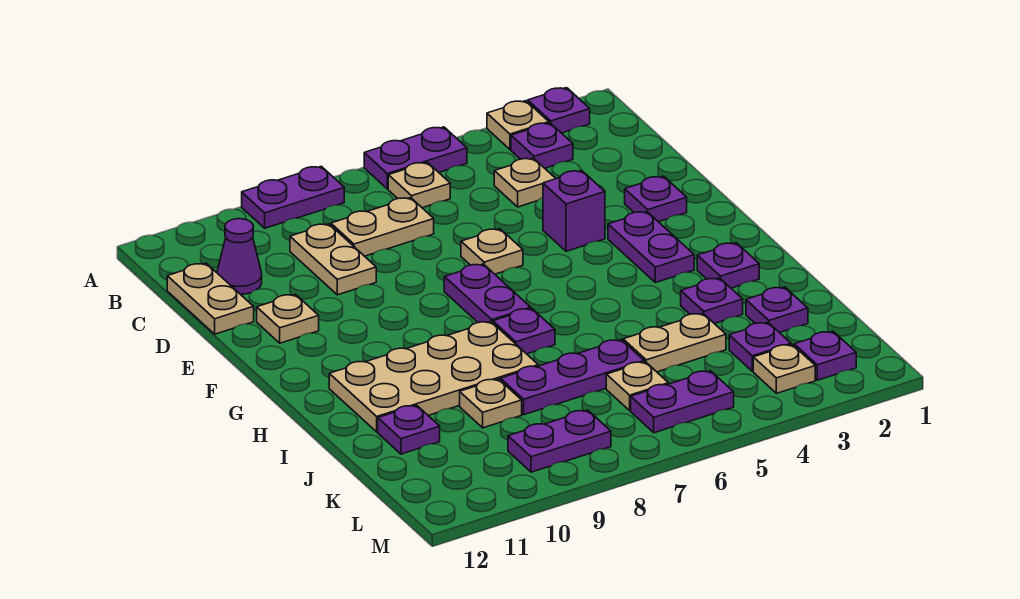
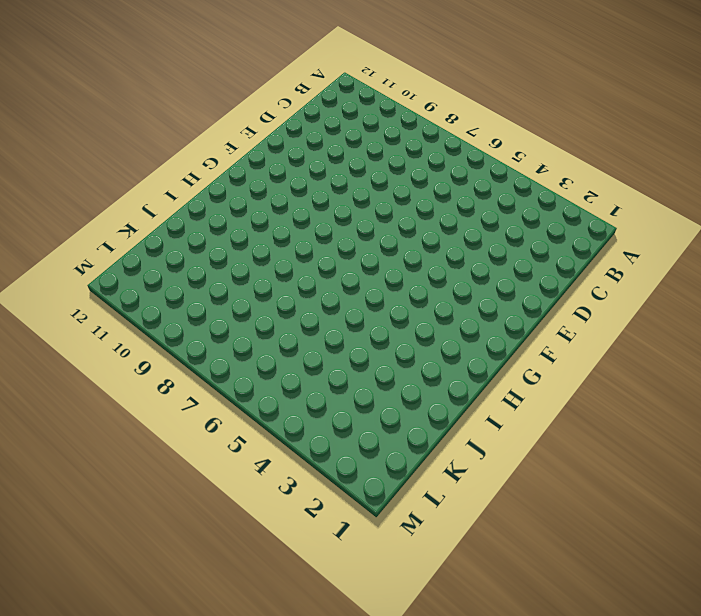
none -> purple plate A2 level 1
none -> tan plate A3 level 1
none -> purple plate A5:A6 level 1
none -> purple plate A8:A9 level 1

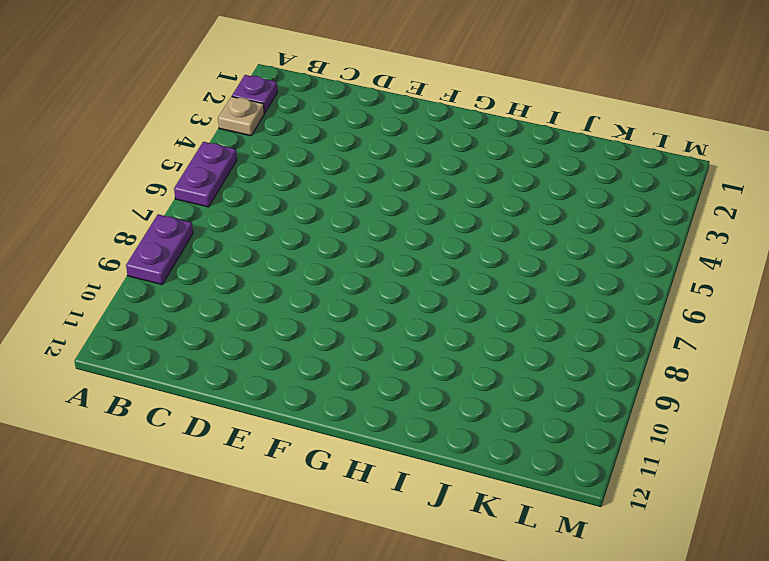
none -> purple plate B3 level 1
none -> tan plate B6 level 1
none -> tan plate C4 level 1
none -> tan plate C7:C8 level 1

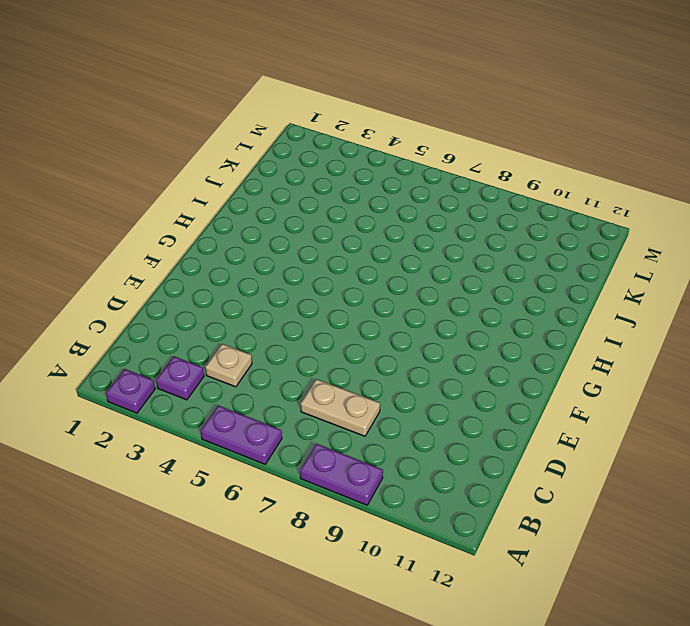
none -> tan plate A3 level 1
none -> tan plate B6 level 1
none -> tan plate C9:D9 level 1
none -> purple cone C11 level 1

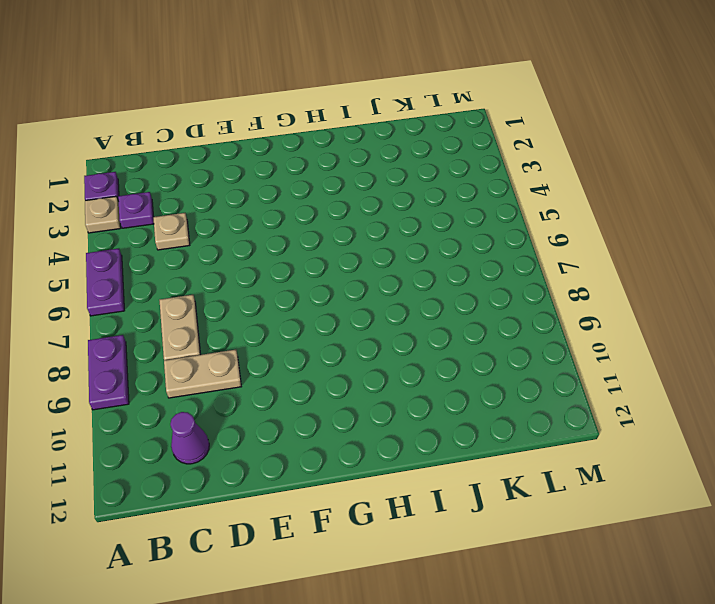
none -> tan plate B6 level 1
none -> tan plate C12:D12 level 1
none -> purple plate E2 level 1
none -> purple brick E4 level 1

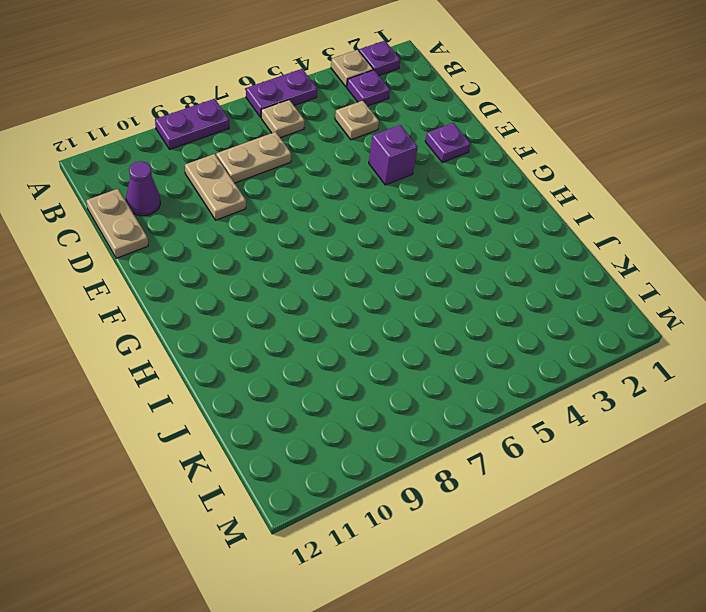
none -> tan plate E6 level 1
none -> tan plate E11 level 1
none -> purple plate F3:G3 level 1
none -> purple plate F7:G7 level 1

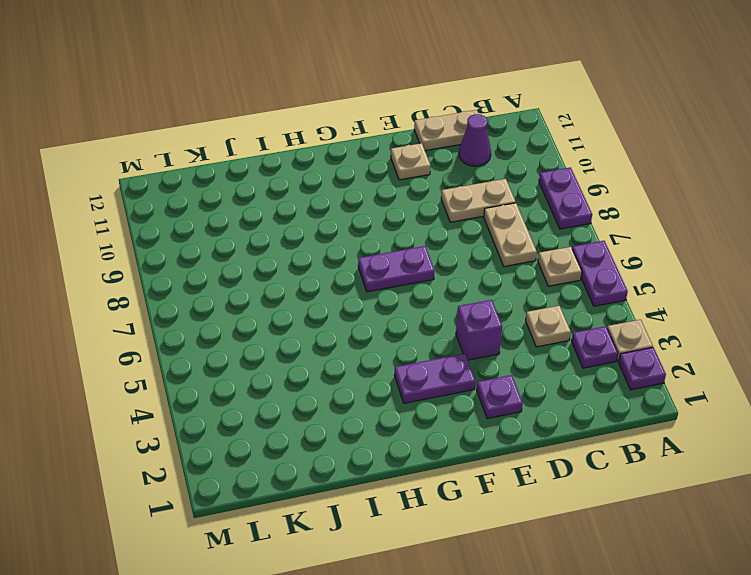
none -> tan plate E6 level 1
none -> purple plate H2 level 1
none -> purple plate H7 level 1
none -> tan plate H8:I11 level 1

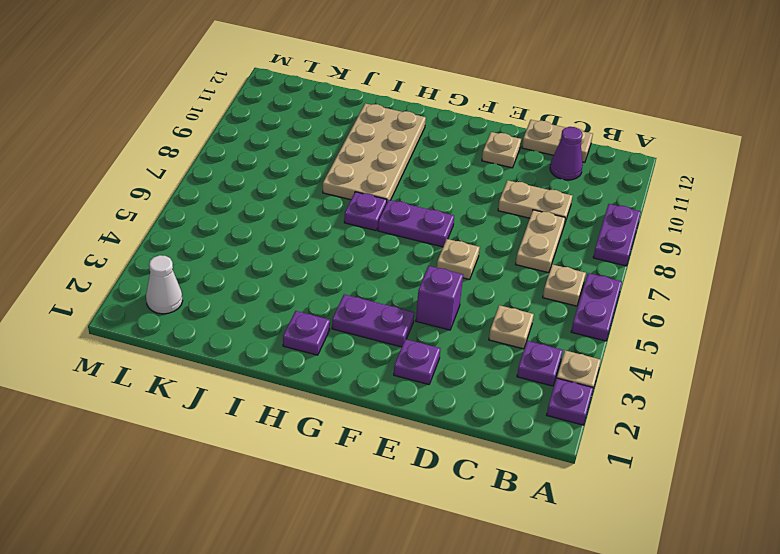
white cone L2 level 1 -> purple plate L2 level 1
none -> purple plate I3 level 1
none -> purple plate J2 level 1
none -> tan plate J4:J5 level 1
none -> purple plate J6:J8 level 1

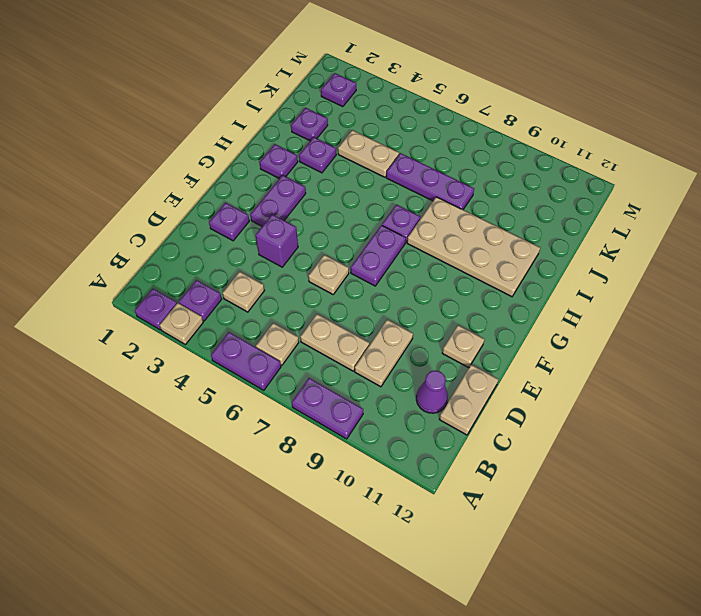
none -> tan plate J9 level 1
none -> purple plate J11 level 1
none -> purple plate K3 level 1
none -> tan plate K6 level 1

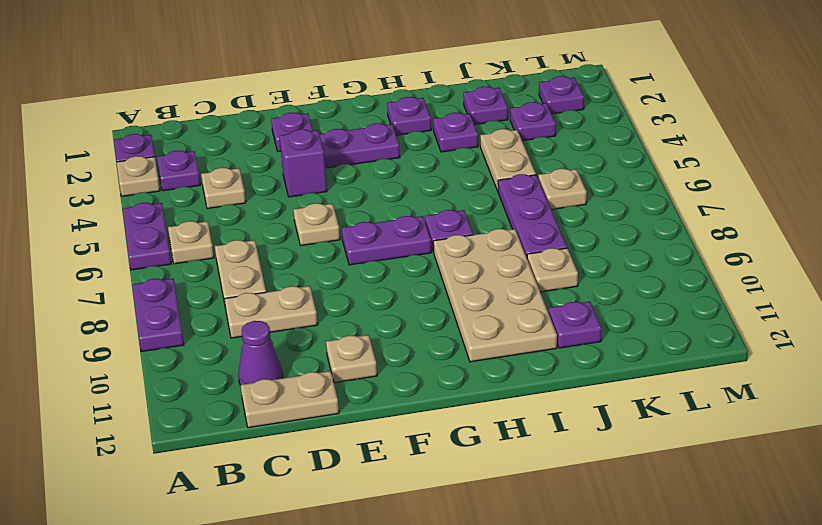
none -> tan plate L3 level 1
none -> purple plate L5:L6 level 1
none -> purple plate L8:L9 level 1

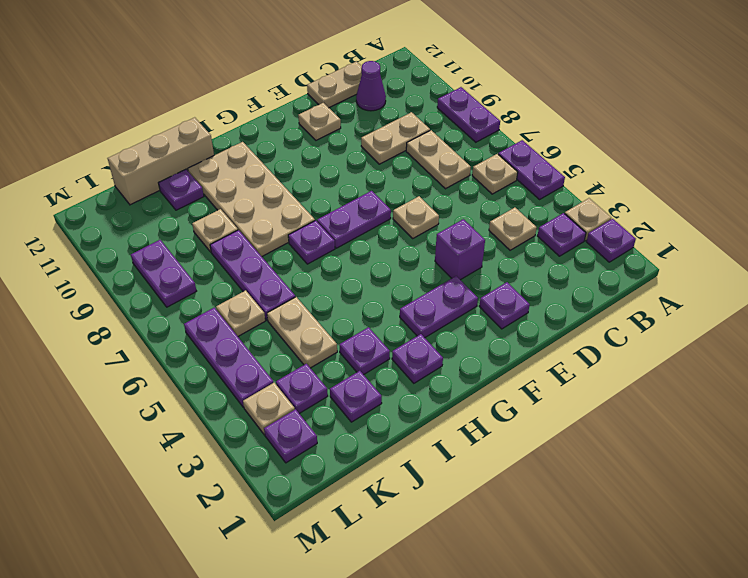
tan brick I12:K12 level 1 -> none
purple plate L4:L6 level 1 -> purple plate L5:L6 level 1

